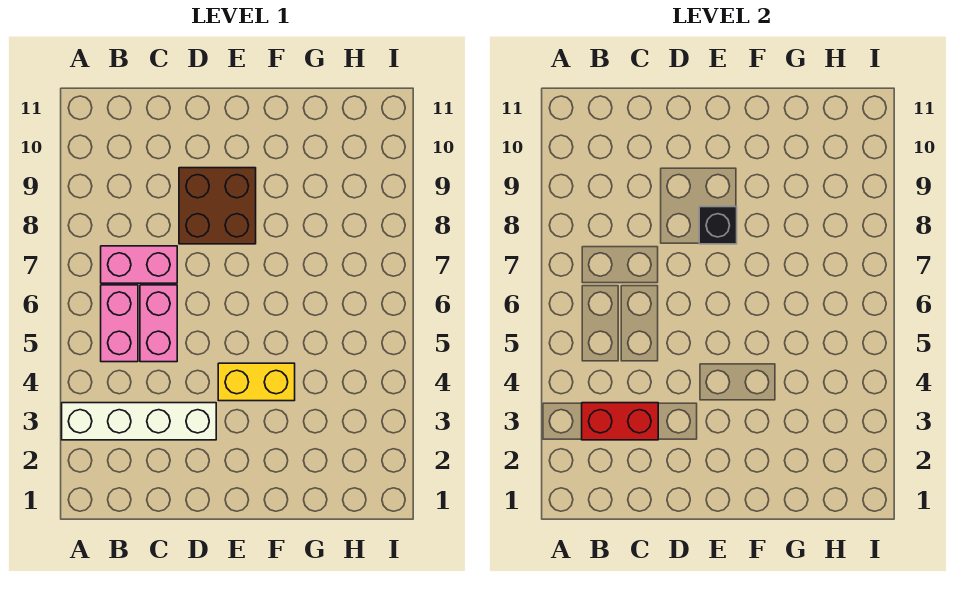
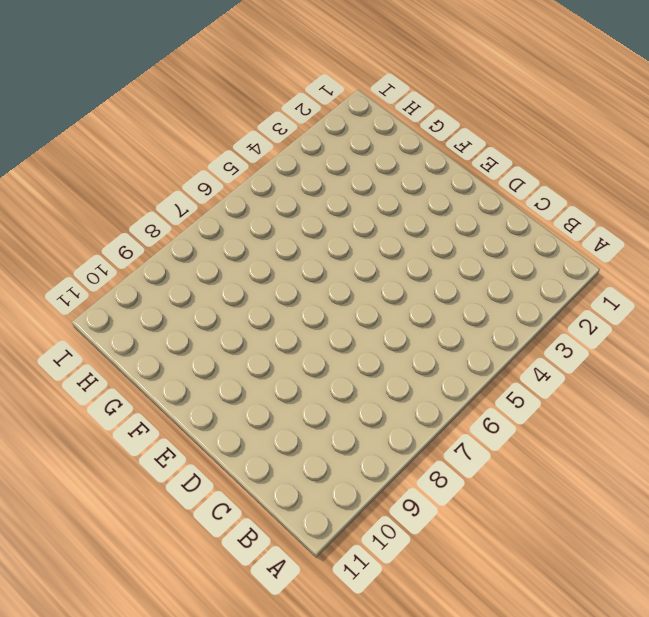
none -> white brick A3:D3 level 1
none -> pink brick B5:B6 level 1

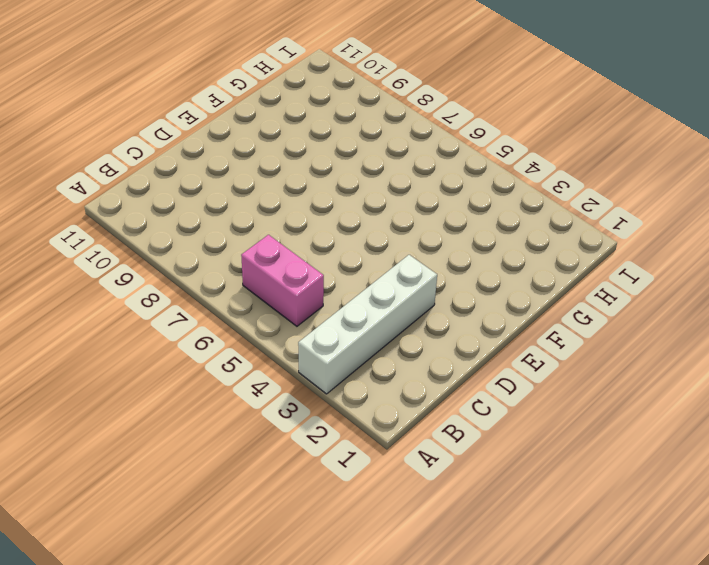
none -> pink brick B7:C7 level 1
none -> pink brick C5:C6 level 1

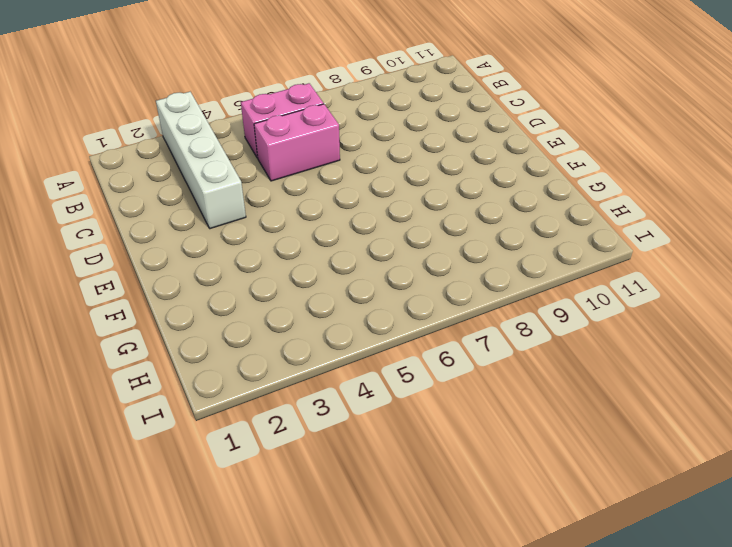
none -> pink brick B7:C7 level 1
none -> brown brick D8:E9 level 1

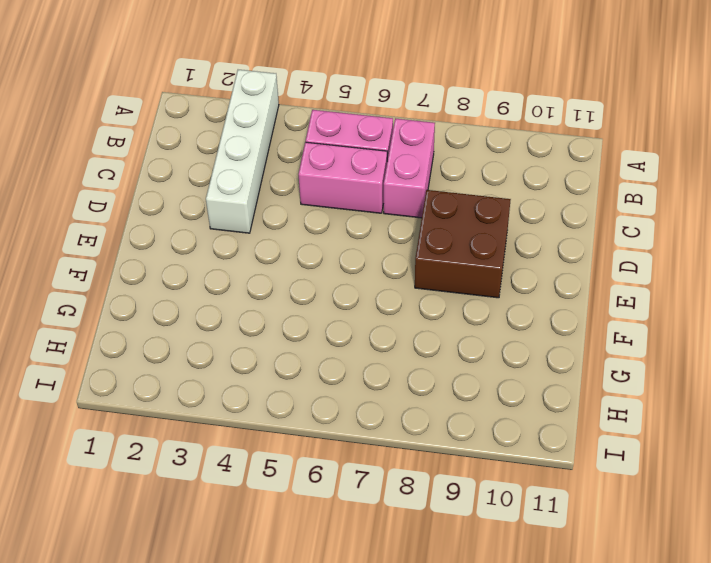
none -> yellow brick E4:F4 level 1
none -> red brick B3:C3 level 2

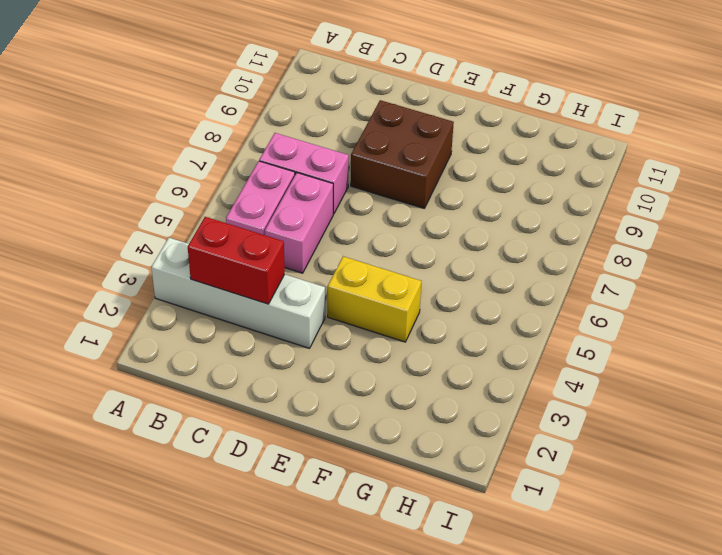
none -> black brick E8 level 2

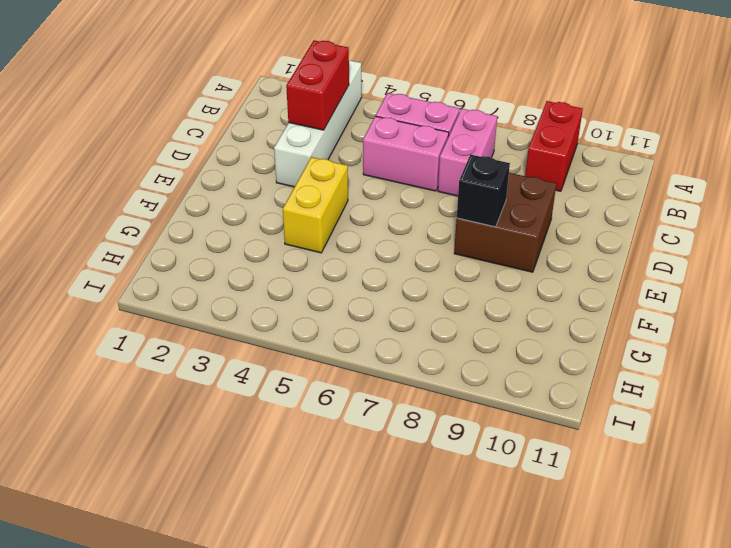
red brick A9:B9 level 1 -> none

